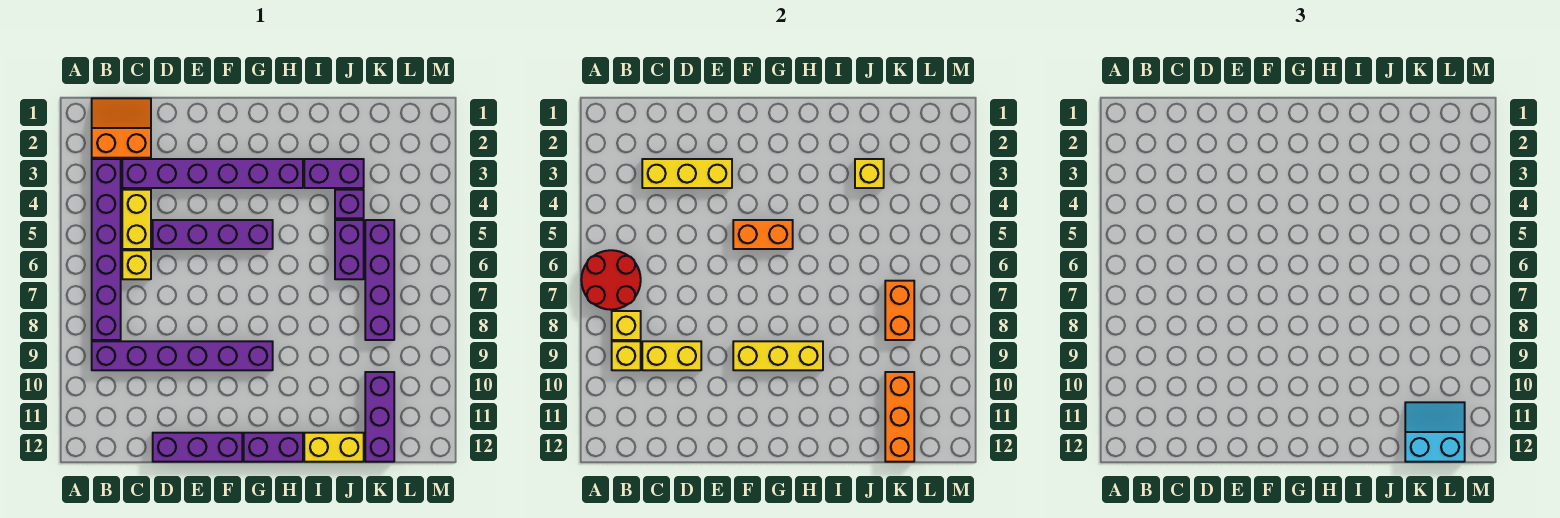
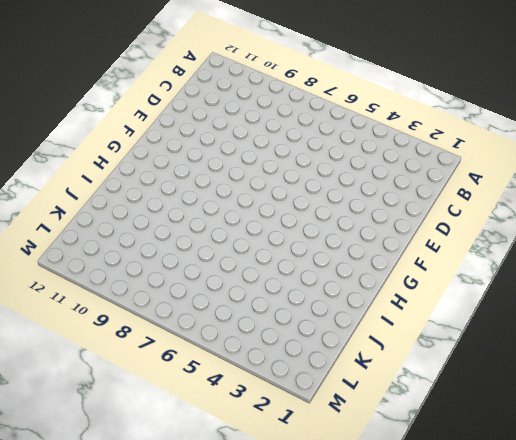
none -> orange slope B1:C2 level 1 top 2
none -> purple brick B3:B8 level 1
none -> purple brick B9:G9 level 1

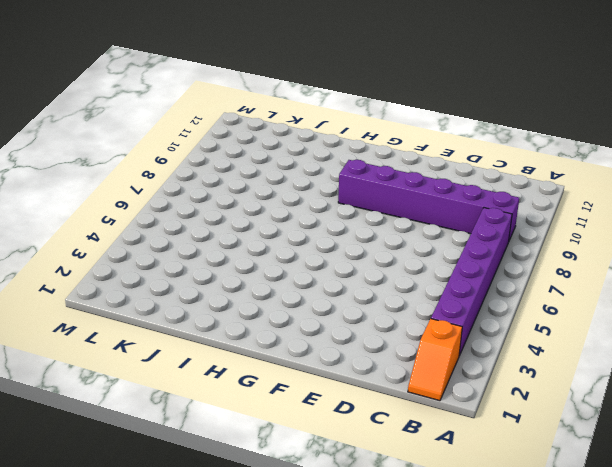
orange slope B1:B2 level 1 top 2 -> orange slope B1:C2 level 1 top 2
none -> purple brick C3:H3 level 1
none -> yellow brick C4:C5 level 1
none -> yellow brick C6 level 1

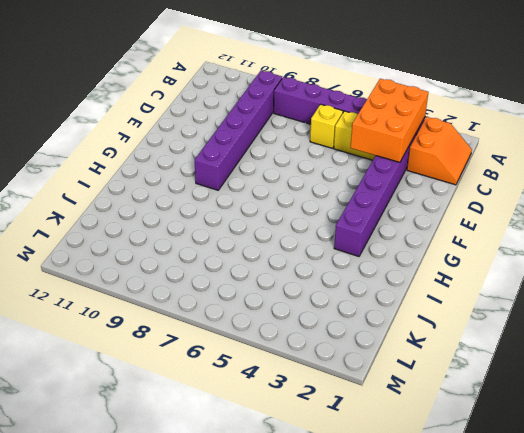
orange brick B3:D4 level 2 -> yellow brick C3:E3 level 2
none -> purple brick D5:G5 level 1
none -> purple brick D12:F12 level 1
none -> purple brick G12:H12 level 1

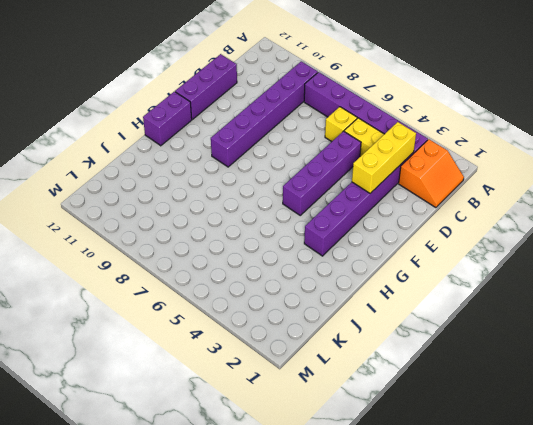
none -> purple brick I3:J3 level 1
none -> yellow brick I12:J12 level 1
none -> purple brick J4 level 1

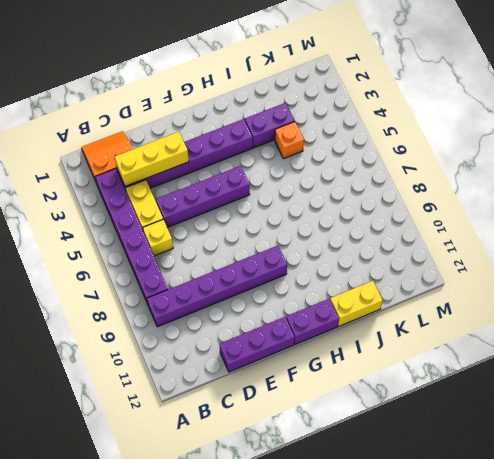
orange brick J4 level 1 -> purple brick J4 level 1
none -> purple brick J5:J6 level 1
none -> purple brick K5:K8 level 1
none -> purple brick K10:K12 level 1

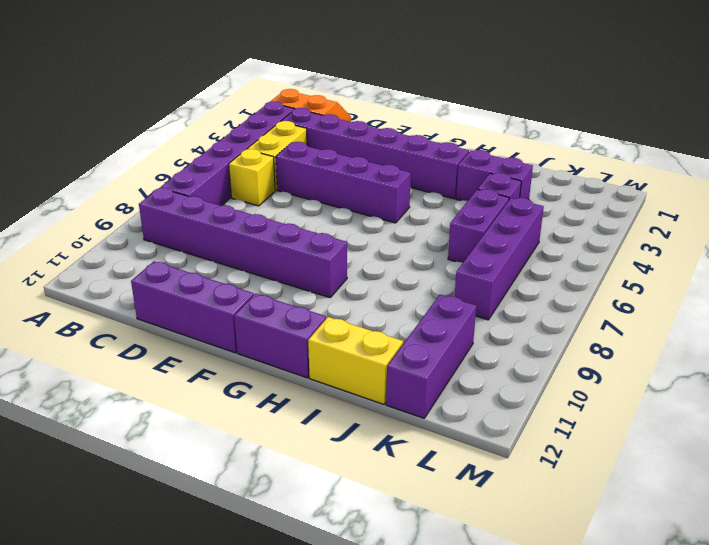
none -> red round brick A6:B7 level 2
none -> yellow brick B8 level 2
none -> yellow brick B9 level 2

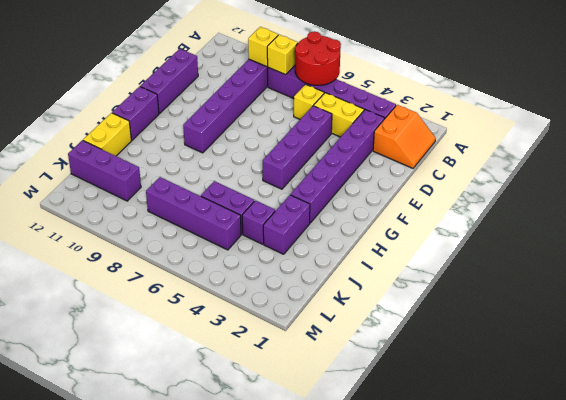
none -> yellow brick C3:E3 level 2
none -> yellow brick C9:D9 level 2
none -> orange brick F5:G5 level 2

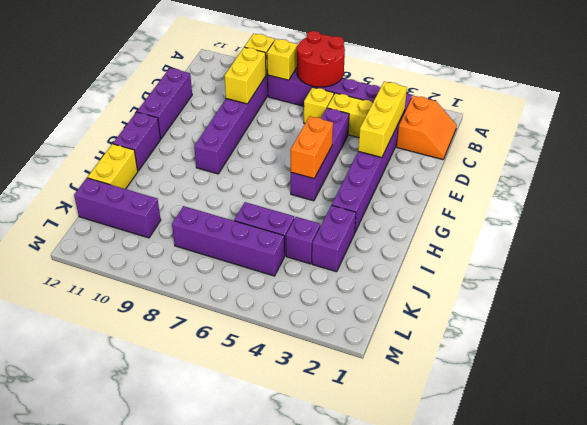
none -> yellow brick F9:H9 level 2
none -> yellow brick J3 level 2
none -> orange brick K7:K8 level 2

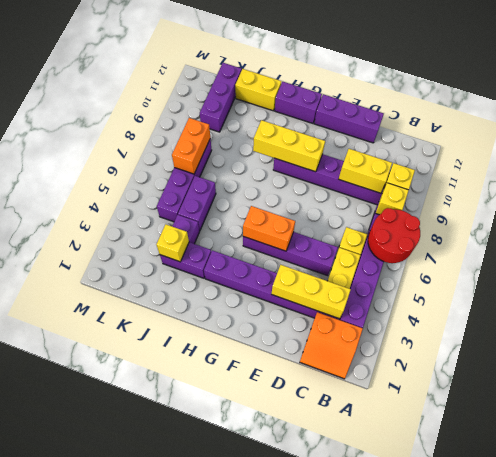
none -> orange brick K10:K12 level 2
none -> cyan slope K11:L12 level 3 top 12

